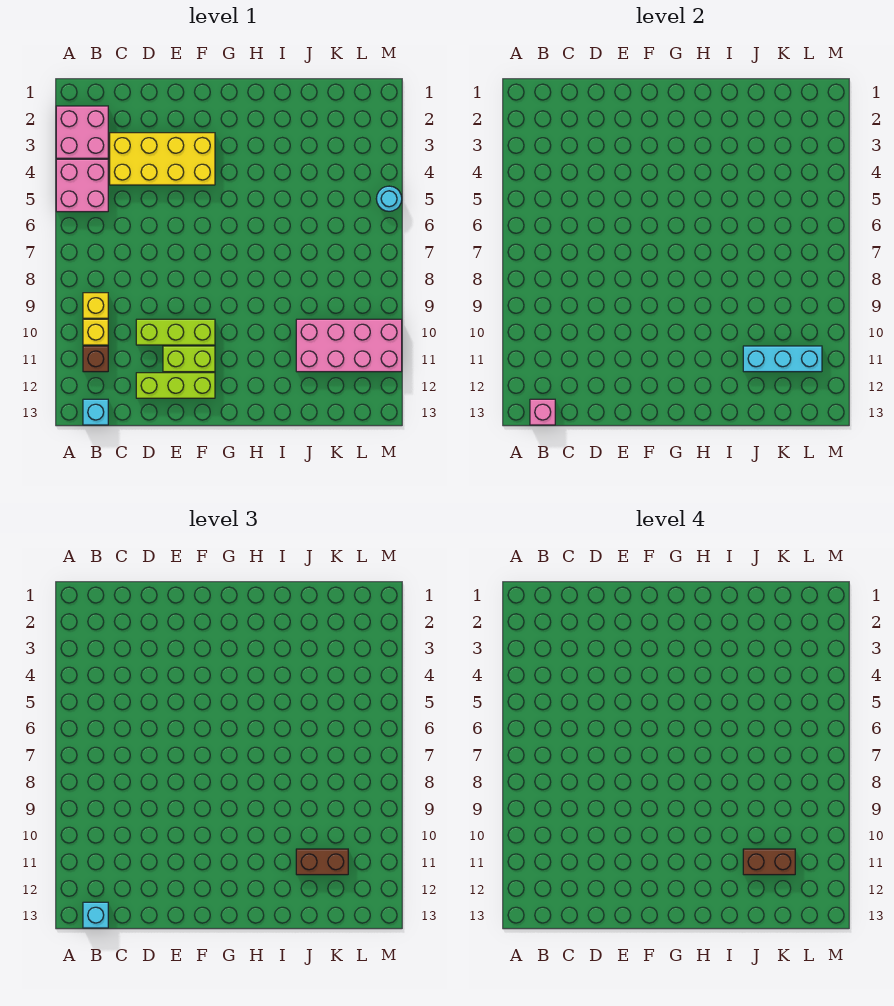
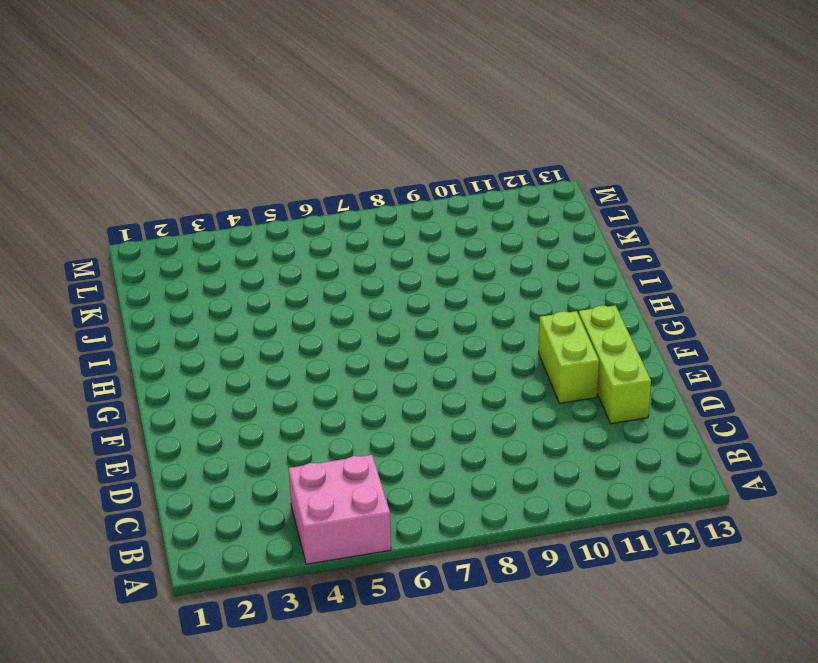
none -> pink brick A2:B3 level 1
none -> yellow brick B9 level 1
none -> yellow brick B10 level 1

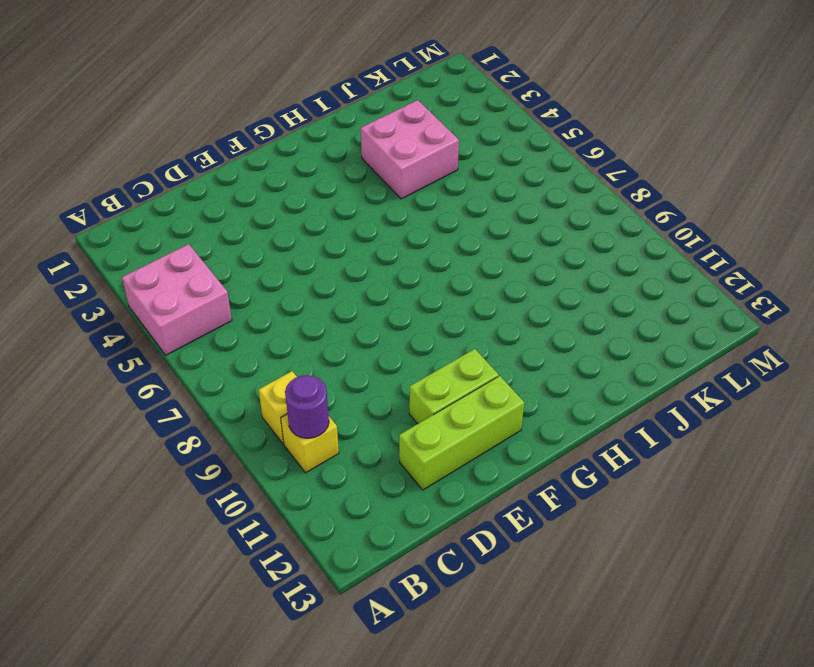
purple round brick B10 level 2 -> none
pink brick I3:J4 level 1 -> pink brick A2:B3 level 1
none -> brown brick B11 level 1
none -> cyan brick B13 level 1
none -> yellow brick C3:F4 level 1

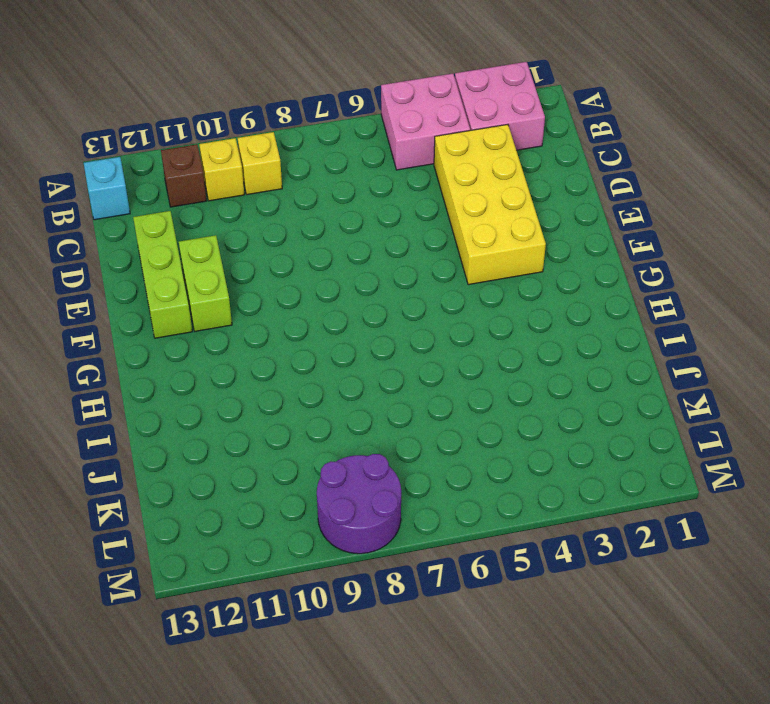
purple round brick L8:M9 level 1 -> none
none -> lime brick D10:F10 level 1
none -> pink brick J10:M11 level 1
none -> cyan round brick M5 level 1

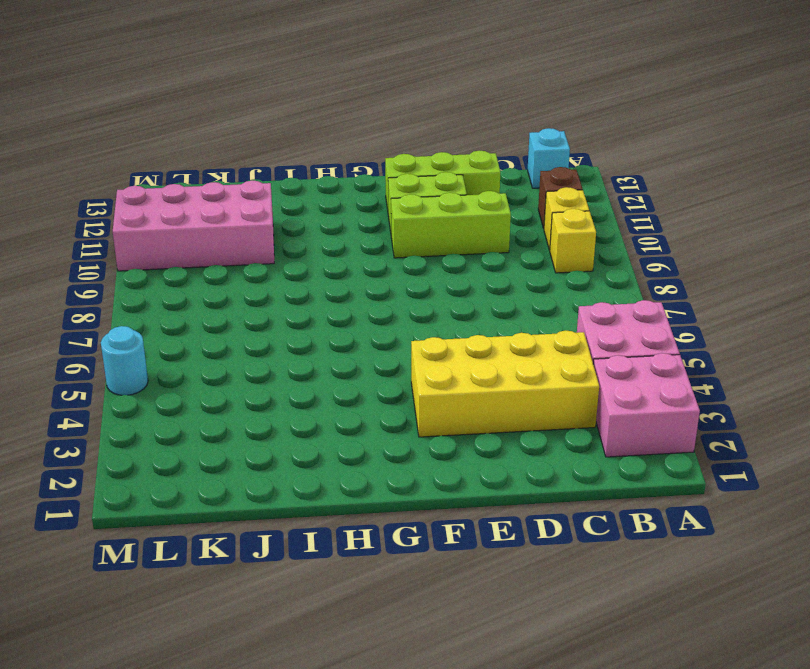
none -> pink brick B13 level 2
none -> cyan brick J11:L11 level 2
none -> cyan brick B13 level 3

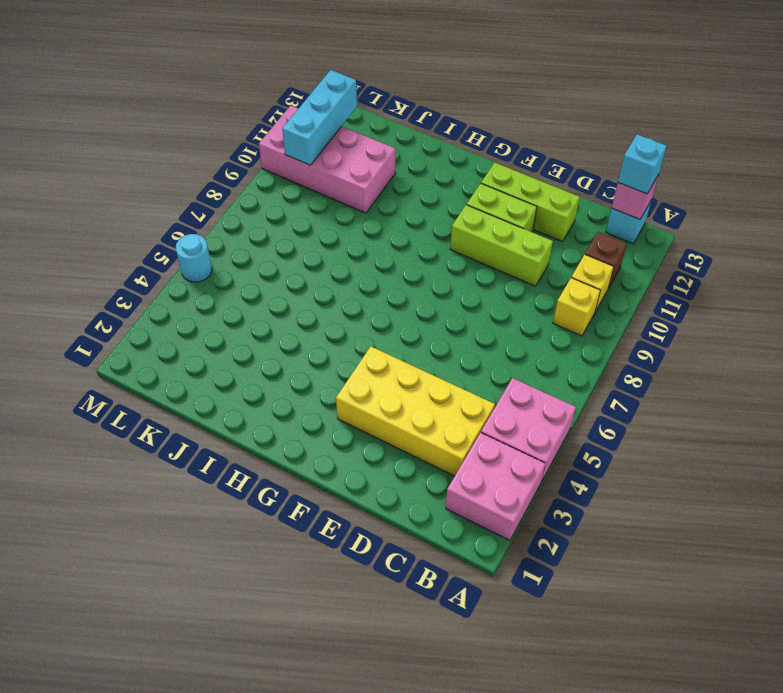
cyan brick L10:L12 level 2 -> cyan brick J11:L11 level 2
none -> brown brick J11:K11 level 3
none -> brown brick J11:K11 level 4

